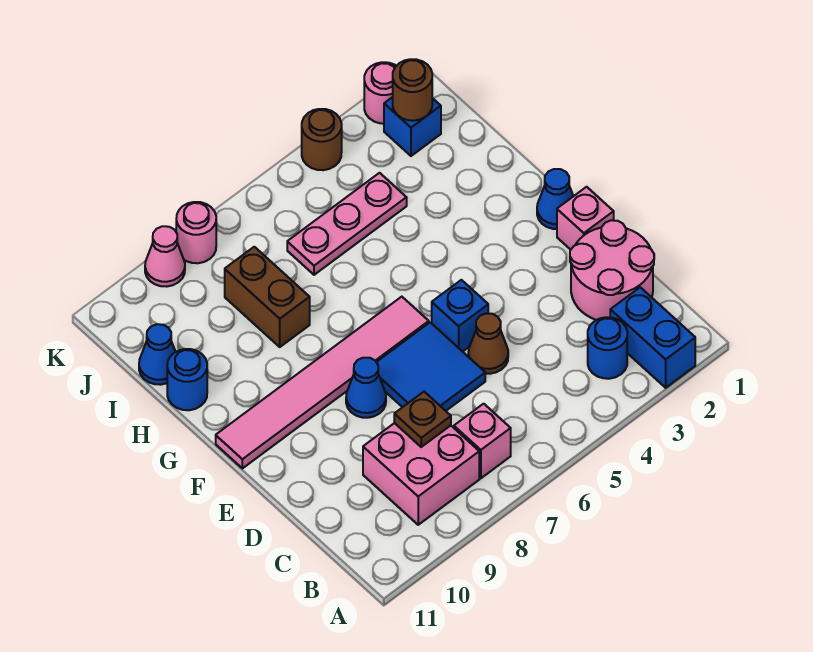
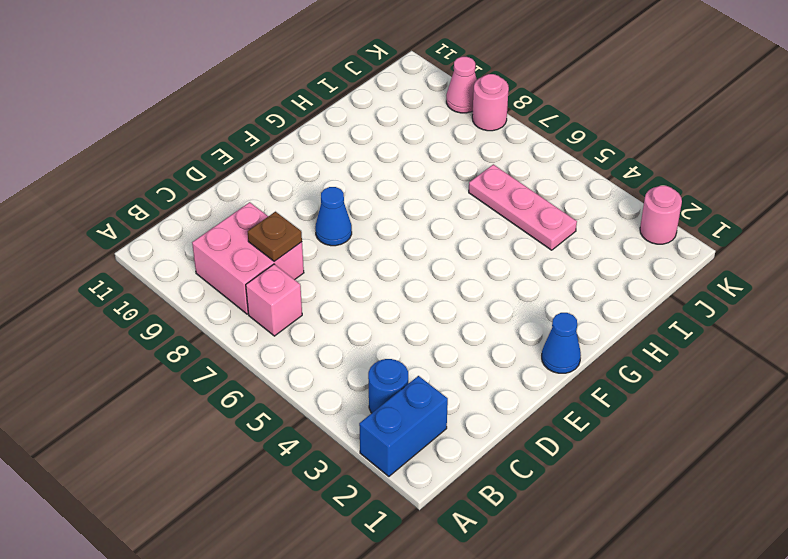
none -> pink round brick C1:D2 level 1
none -> brown cone D5 level 1
none -> blue tile D6:E7 level 1

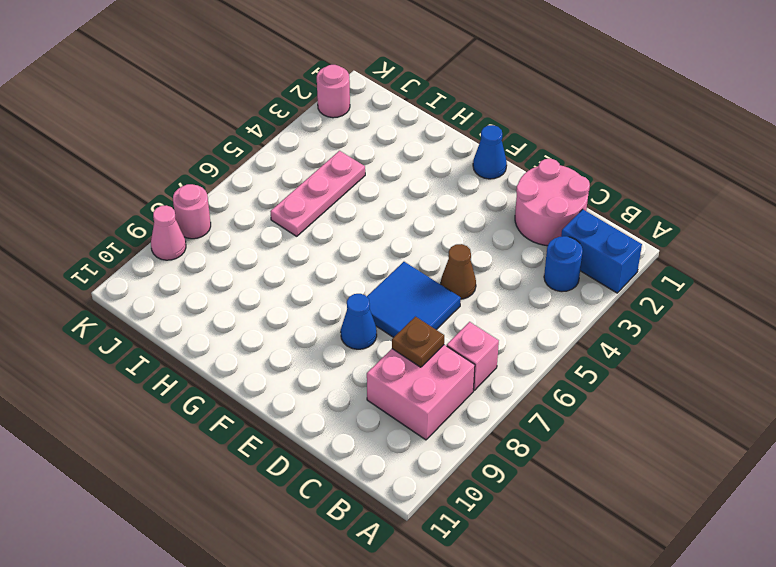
none -> pink brick E1 level 1
none -> blue brick E5 level 1
none -> pink tile F6:F11 level 1

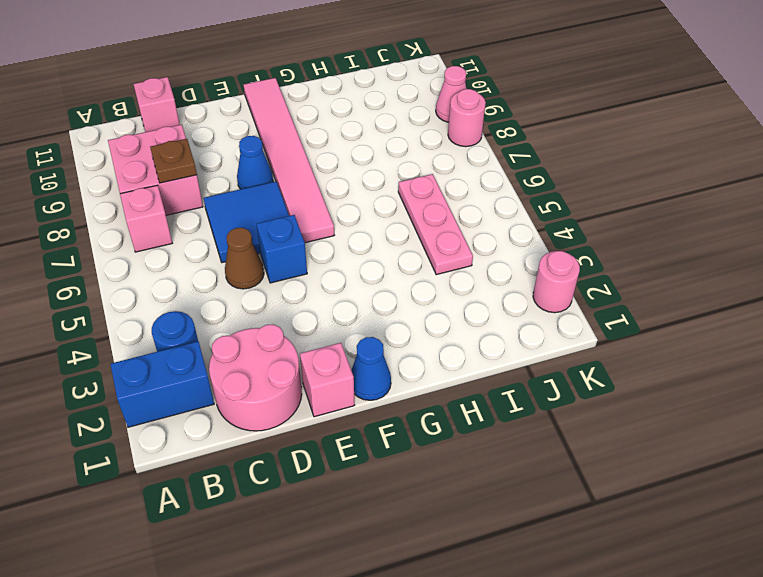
pink brick C11 level 1 -> none
none -> brown brick H8:I8 level 1
none -> blue round brick H11 level 1
none -> blue cone I11 level 1

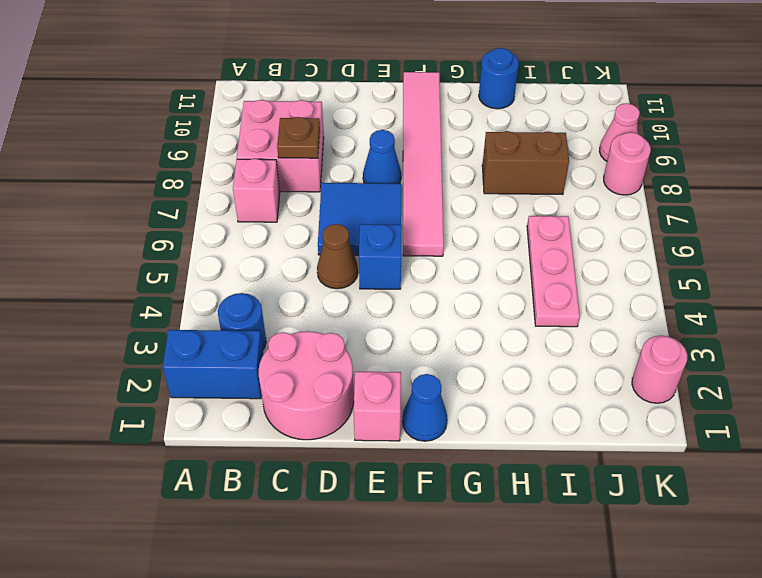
none -> blue cone I11 level 1
none -> blue brick J2 level 1
none -> brown round brick K4 level 1

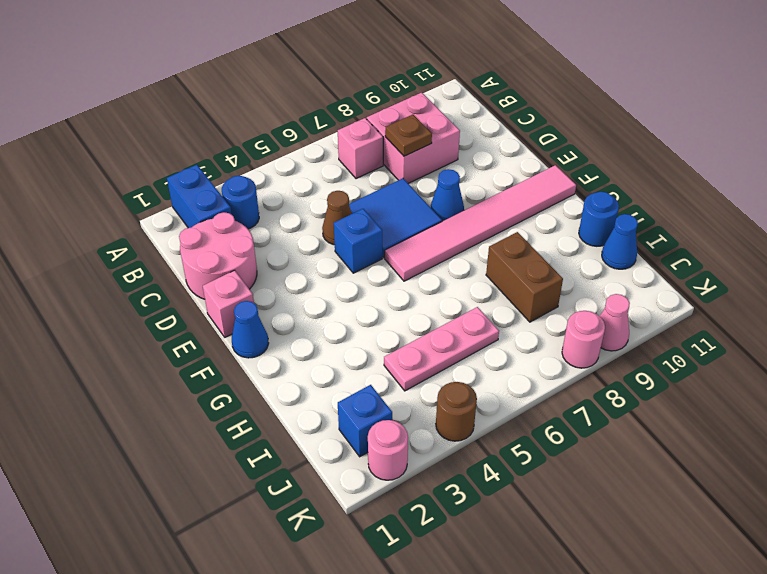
none -> brown round brick J2 level 2

